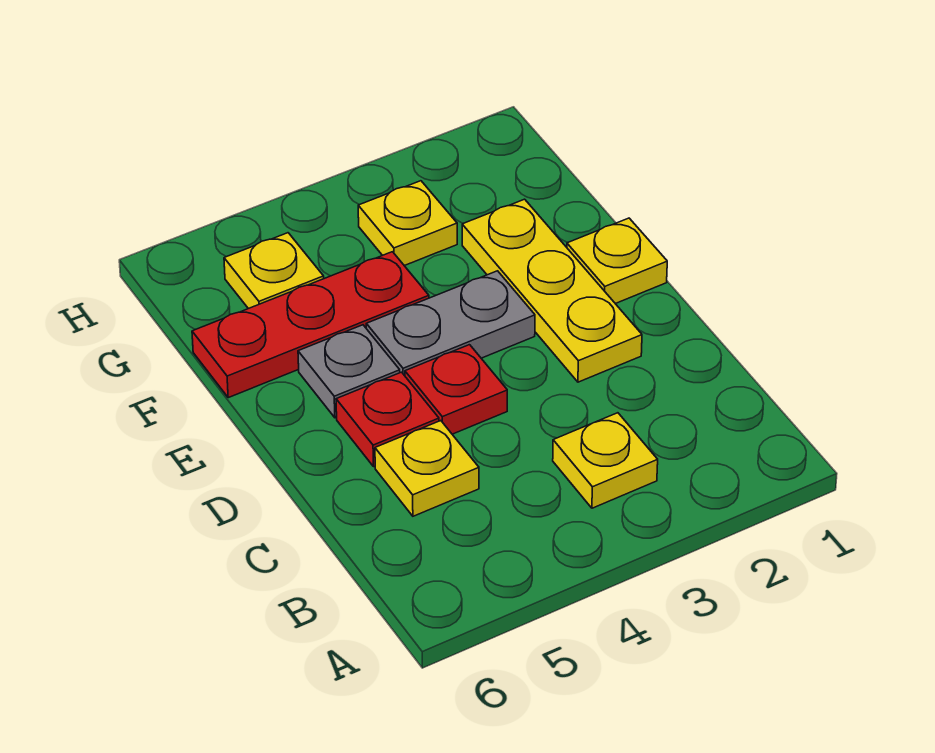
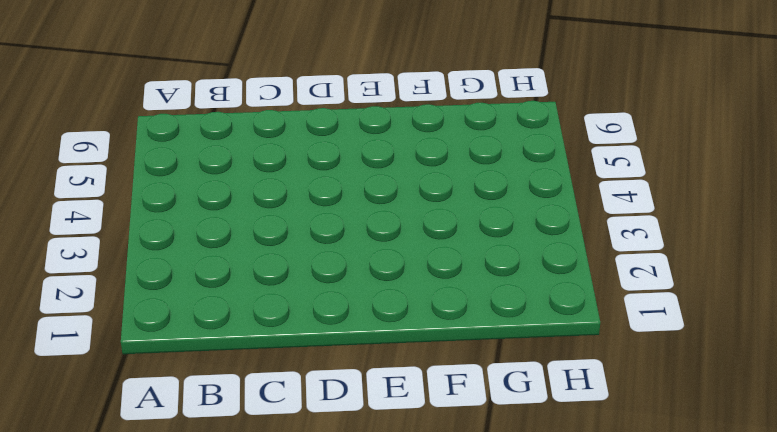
none -> yellow plate B3 level 1
none -> yellow plate C5 level 1

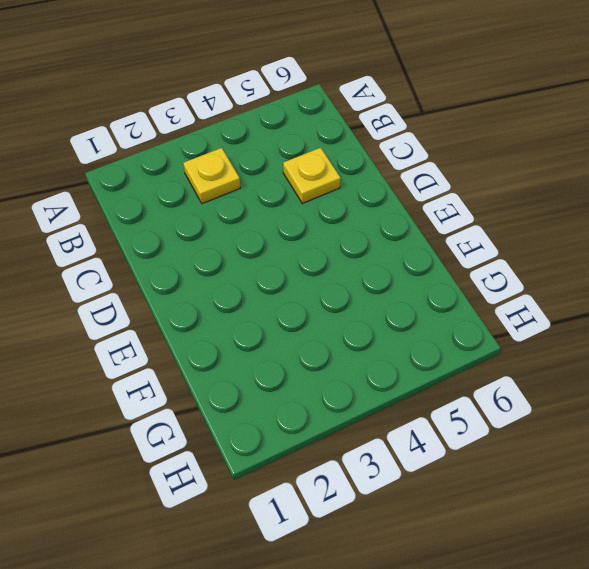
none -> yellow plate D2:F2 level 1
none -> red plate D4 level 1

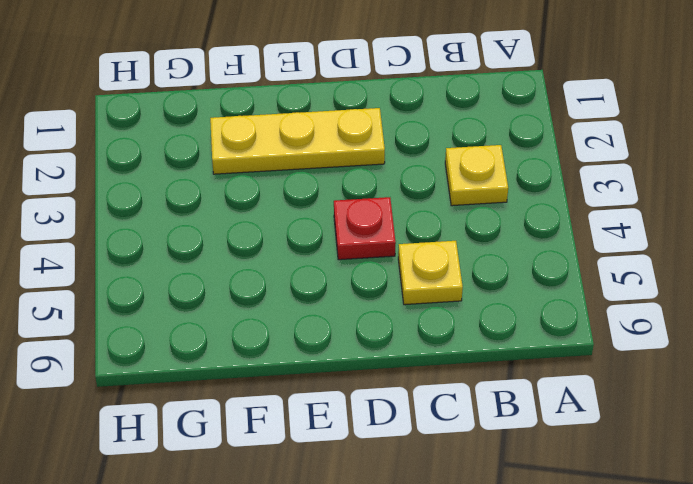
none -> red plate D5 level 1
none -> yellow plate E1 level 1

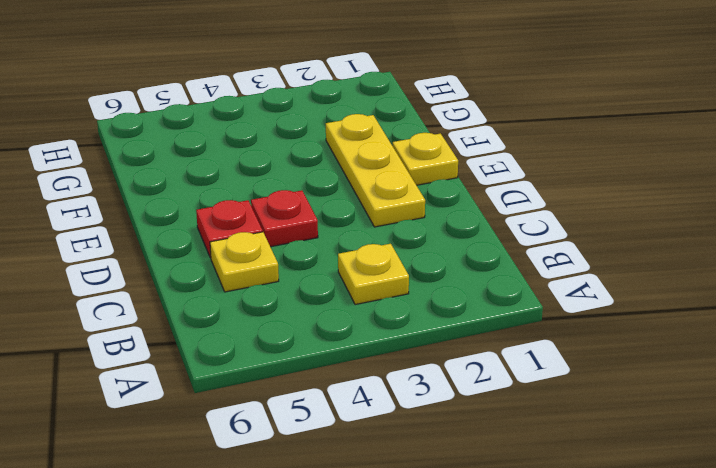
none -> grey plate E3:E4 level 1
none -> grey plate E5 level 1

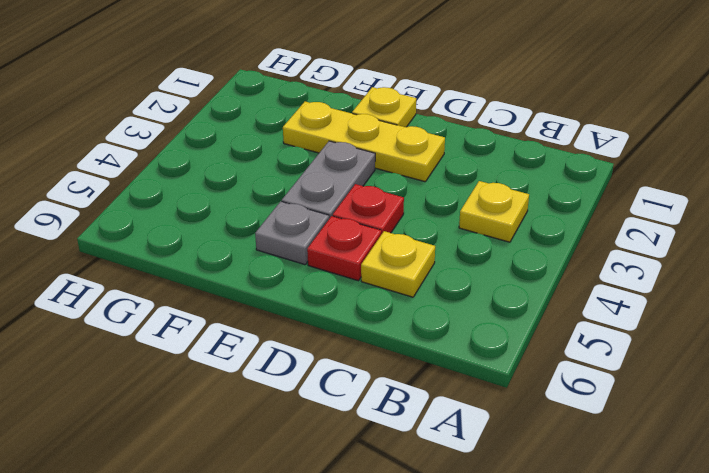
none -> red plate F4:F6 level 1
none -> yellow plate G3 level 1

